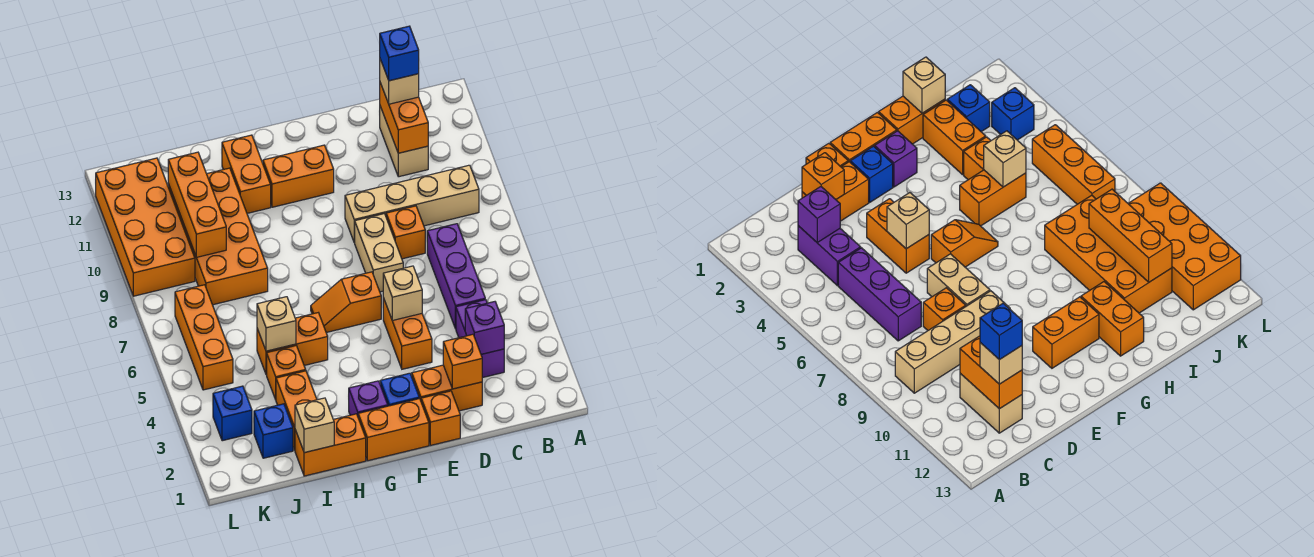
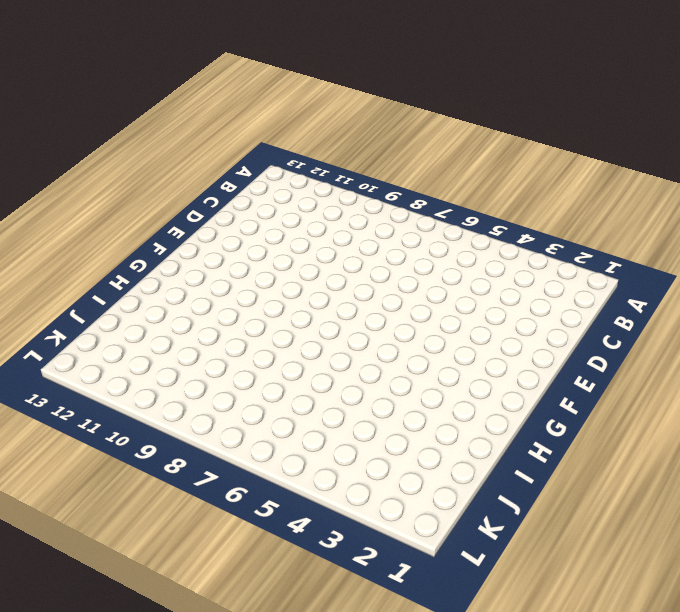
none -> tan brick B9:E9 level 1
none -> purple brick C3:C4 level 1
none -> purple brick C5:C7 level 1
none -> tan brick C11:C12 level 1

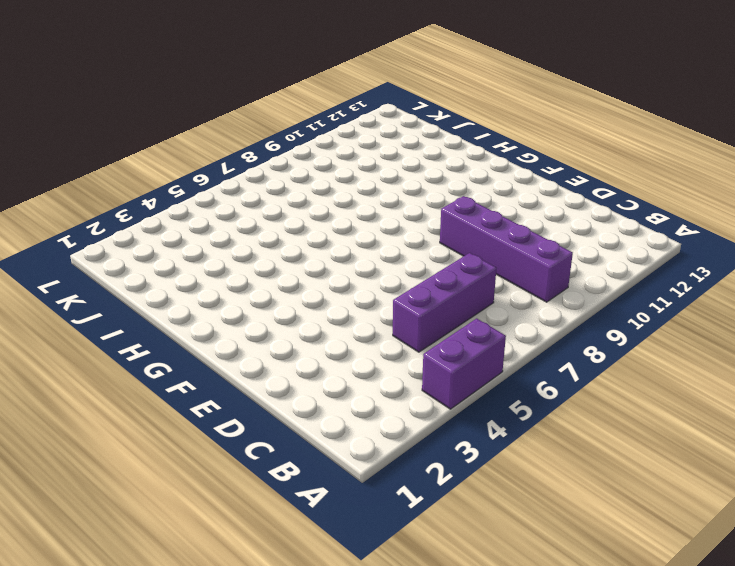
purple brick A4:A5 level 1 -> purple brick C3:C4 level 1
purple brick B9:E9 level 1 -> tan brick B9:E9 level 1
none -> tan brick C11:C12 level 1
none -> orange brick D2:E2 level 1
none -> orange brick D8 level 1
none -> orange brick E1 level 1

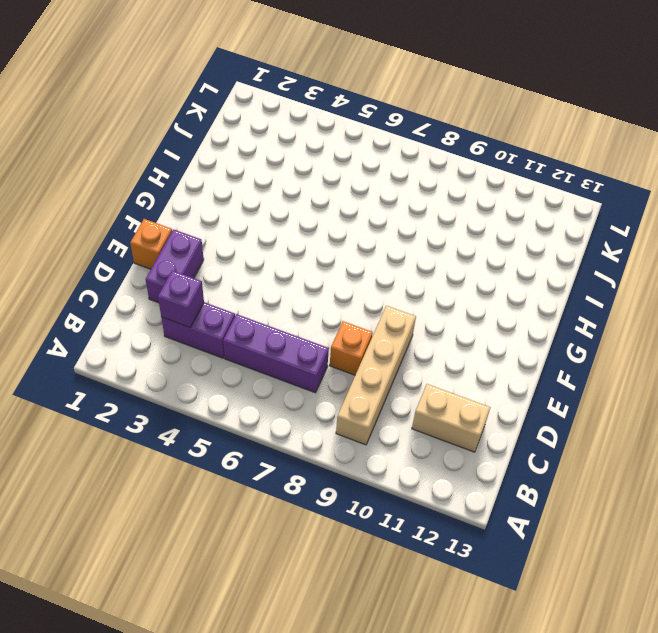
purple brick D2:E2 level 1 -> orange brick D2:E2 level 1
none -> orange brick E4:E5 level 1
none -> tan brick E7:E8 level 1
none -> orange brick F1:G1 level 1
none -> blue brick F2 level 1

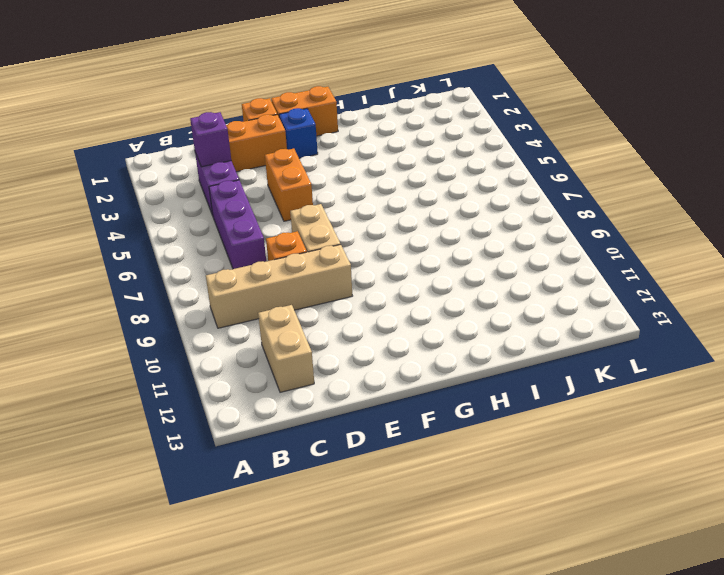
none -> orange slope F6:G6 level 1 top F
none -> orange brick F11:G11 level 1
none -> purple brick G2 level 1
none -> orange brick H1:I1 level 1

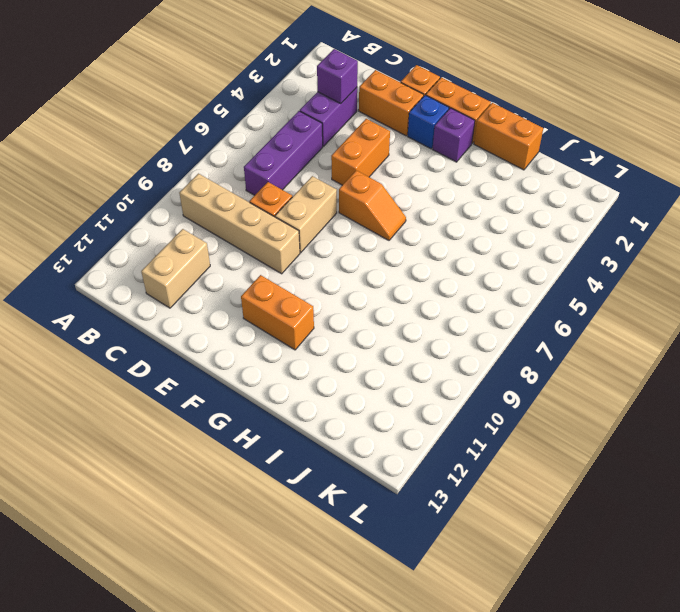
none -> orange brick H5:I5 level 1
none -> orange brick H11:H12 level 1
none -> orange brick I2:I3 level 1
none -> orange brick I4 level 1

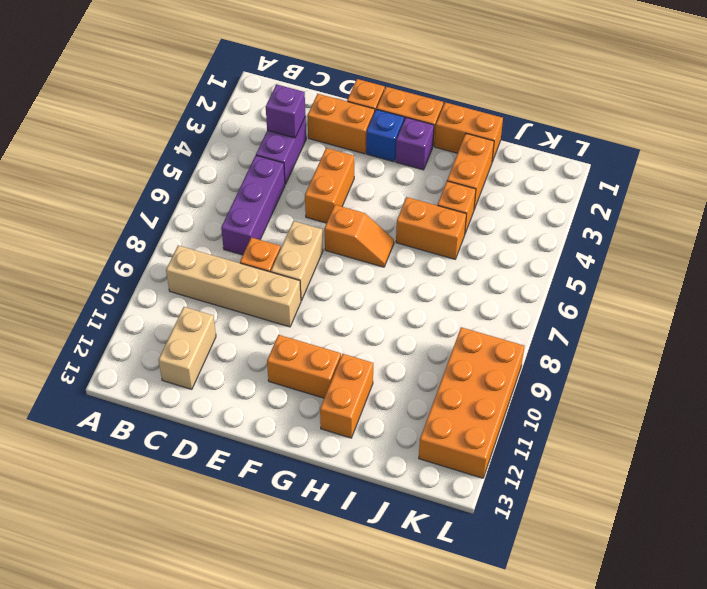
none -> orange brick I8:J11 level 1
none -> blue brick J2 level 1
none -> blue brick K3 level 1
none -> orange brick K5:K7 level 1

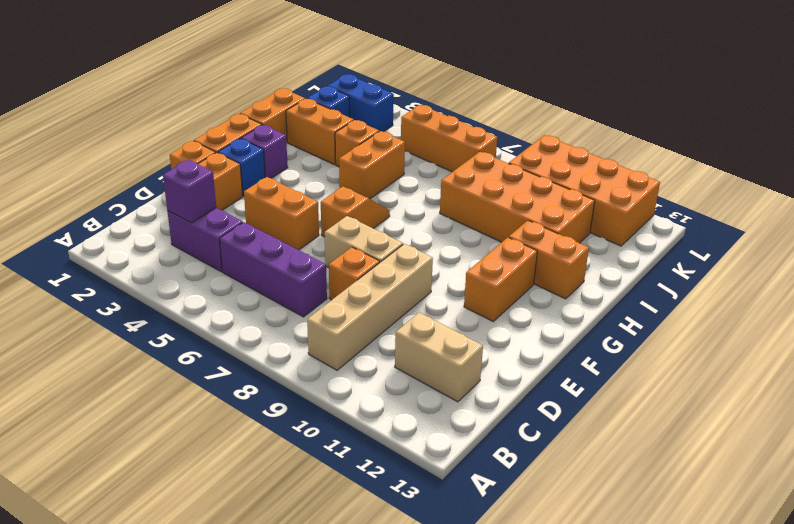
blue brick K2:K3 level 1 -> blue brick K3 level 1
none -> orange brick C11:C12 level 2
none -> orange brick D2 level 2
none -> tan brick E5 level 2
none -> tan brick I1 level 2

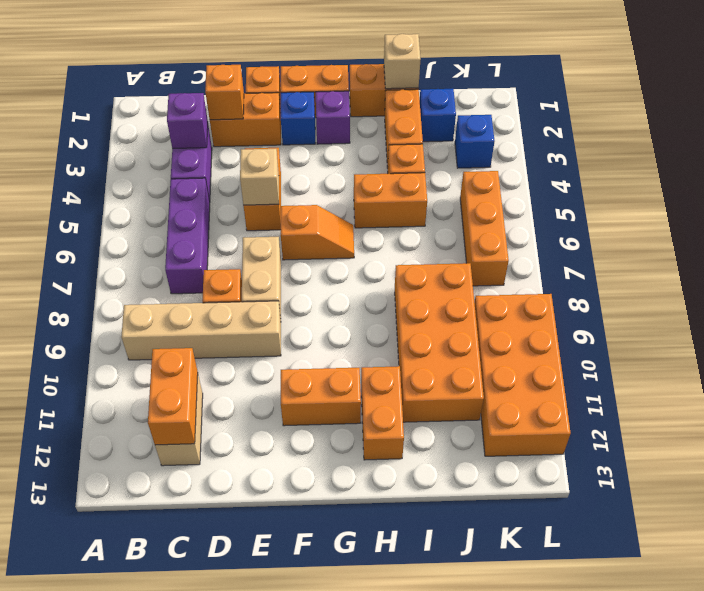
none -> tan brick I5 level 2
none -> orange brick J9:J11 level 2
none -> tan brick C12 level 3
none -> blue brick C12 level 4

